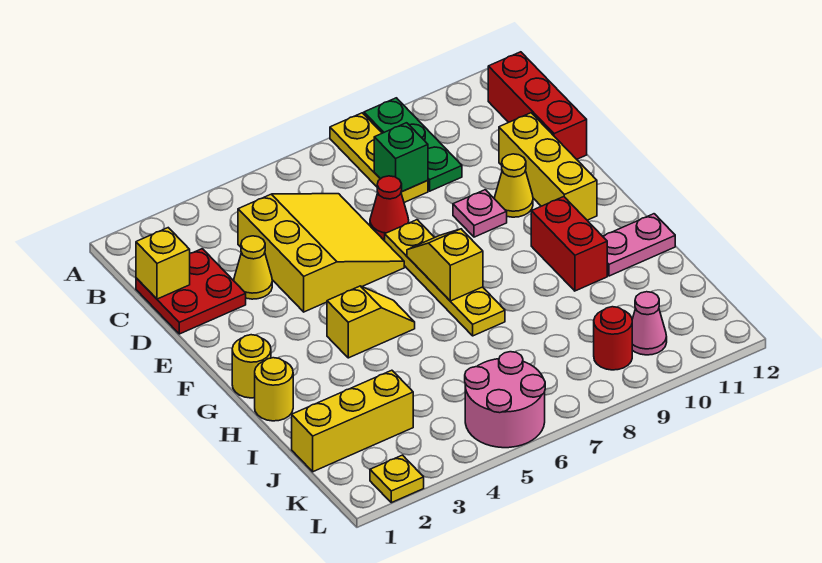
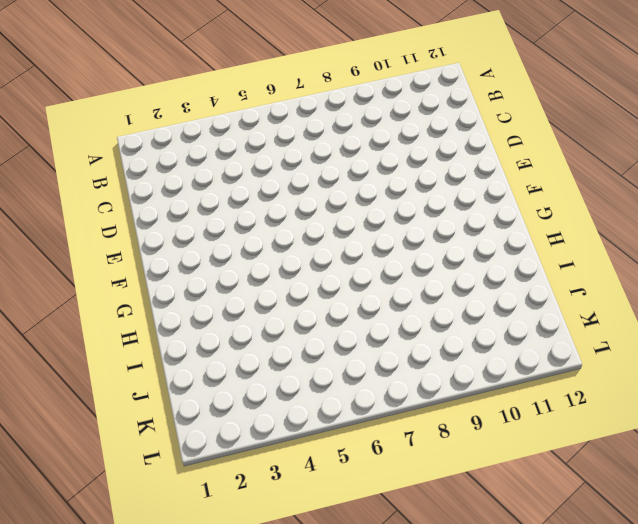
none -> yellow plate A8:C8 level 1
none -> green plate A9:C9 level 1
none -> red brick B12:D12 level 1

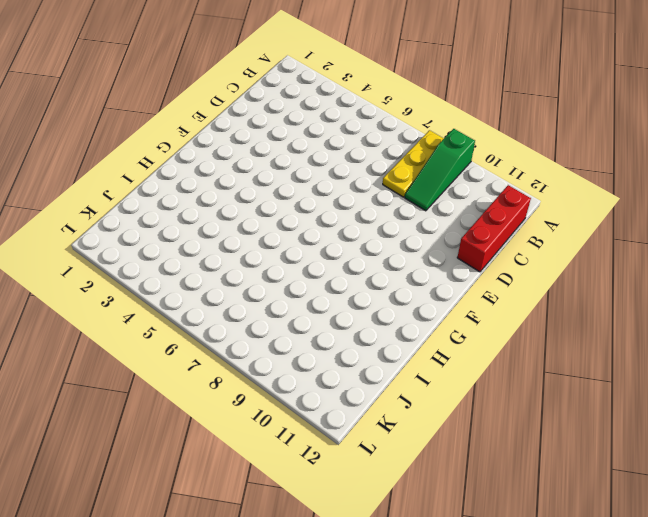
green slope A9:C9 level 1 top A -> green plate A9:C9 level 1
none -> red plate C1:D2 level 1
none -> yellow slope C4:E6 level 1 top 4
none -> yellow cone D3 level 1

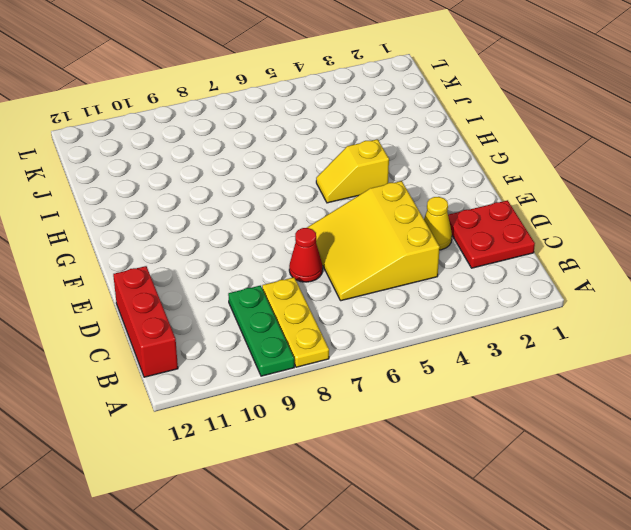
none -> yellow brick D11:F11 level 1
none -> yellow plate E7:H7 level 1
none -> pink plate E9 level 1

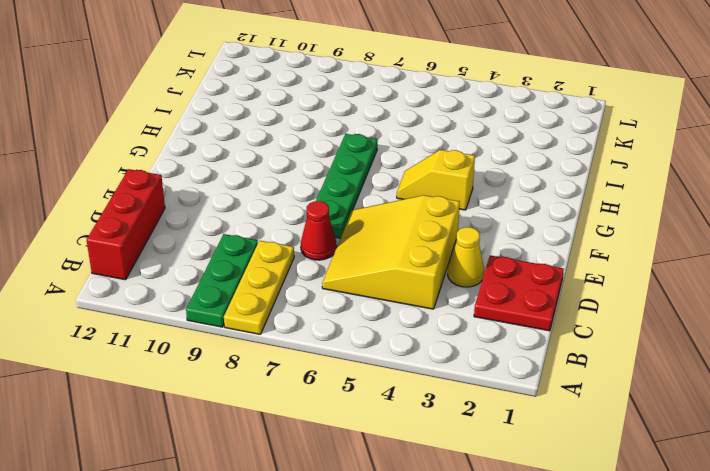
green plate E7:H7 level 1 -> yellow plate E7:H7 level 1
none -> yellow brick D11:F11 level 1
none -> pink plate E9 level 1
none -> yellow cone E10 level 1

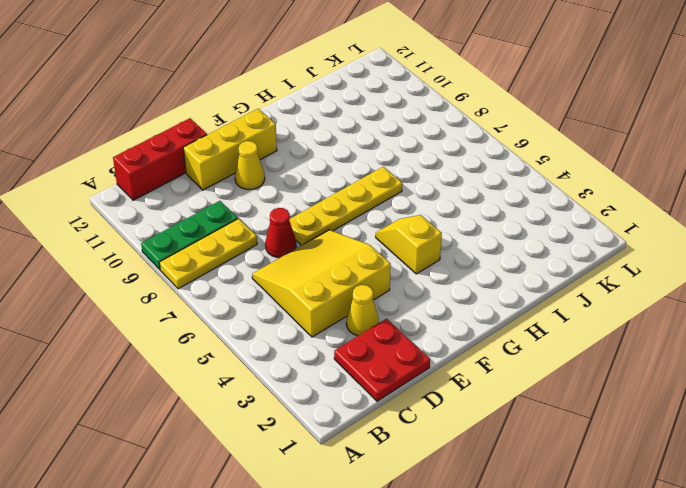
none -> pink plate E9 level 1
none -> yellow round brick G1 level 1
none -> red brick G10:H10 level 1

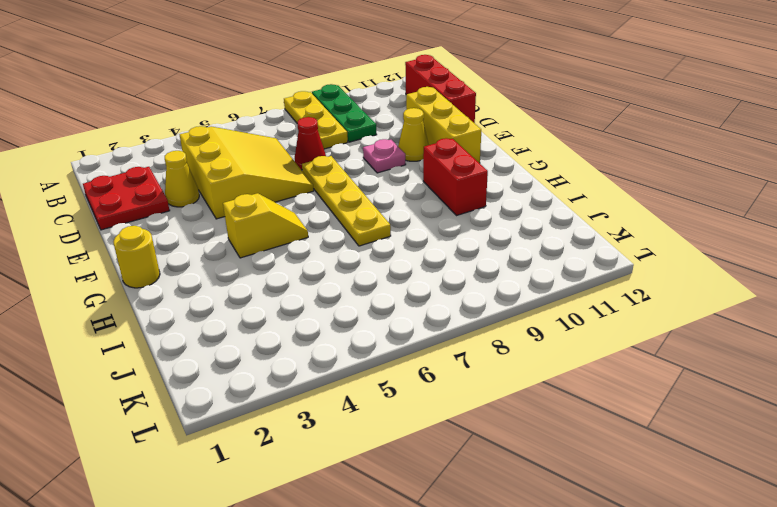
none -> yellow round brick H1 level 1
none -> pink plate H11:H12 level 1
none -> yellow brick J1:J3 level 1

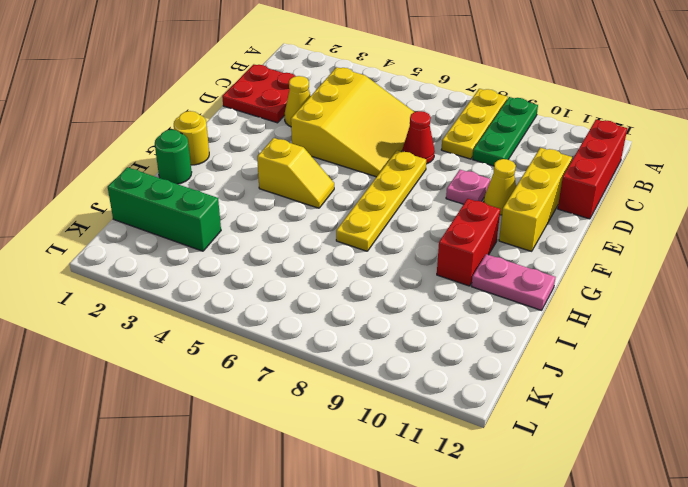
green round brick H1 level 1 -> yellow round brick H1 level 1
green brick J1:J3 level 1 -> yellow brick J1:J3 level 1
none -> pink round brick K5:L6 level 1
none -> red round brick K9 level 1
none -> pink cone K10 level 1

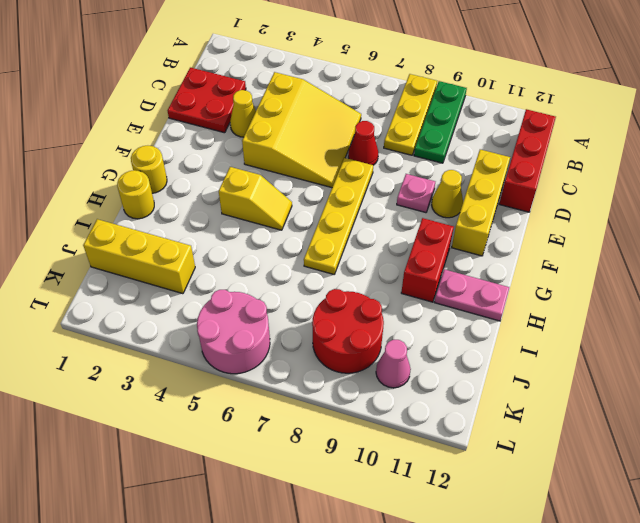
red round brick J8:K9 level 1 -> red round brick K9 level 1
none -> yellow plate L2 level 1
none -> yellow brick C1 level 2
none -> green brick C8 level 2

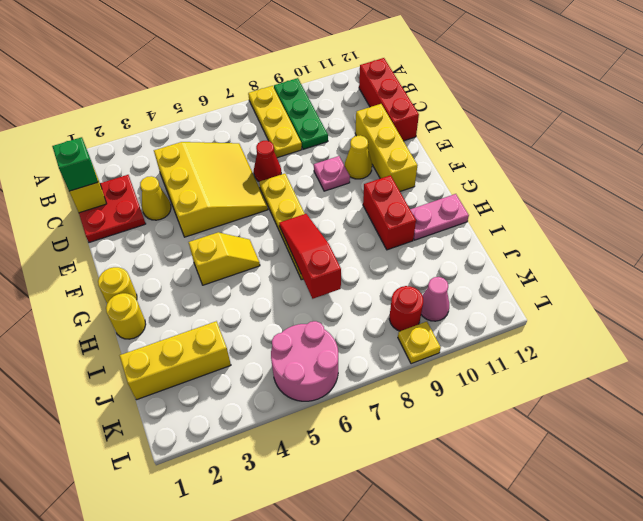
green brick C1 level 3 -> green brick C8 level 2
red slope G7:I7 level 2 top I -> yellow slope F7:G7 level 2 top G
yellow plate L9 level 1 -> yellow plate L2 level 1

